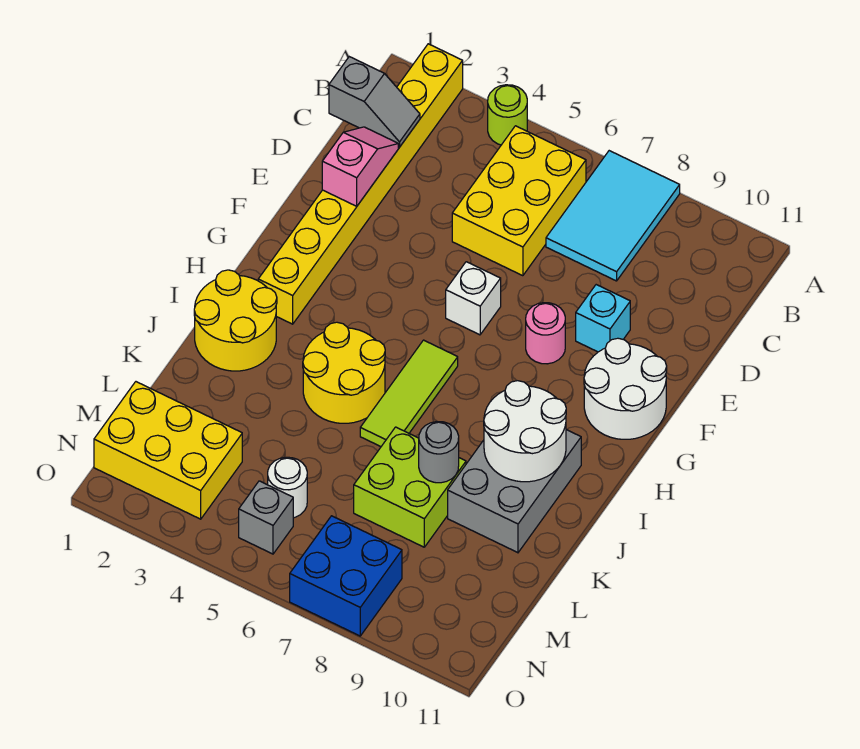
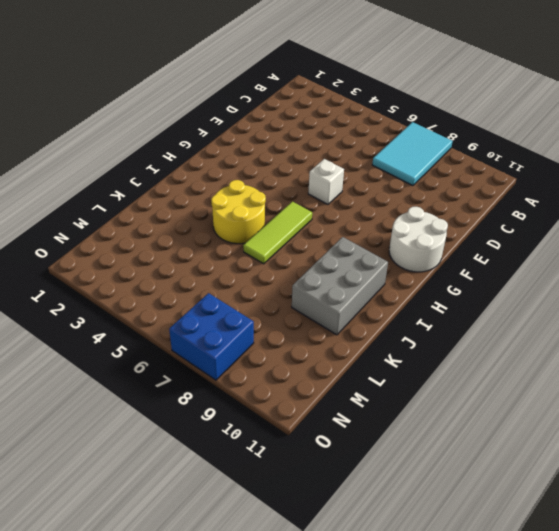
none -> yellow brick A2:H2 level 1
none -> lime round brick A4 level 1
none -> yellow brick B5:D6 level 1

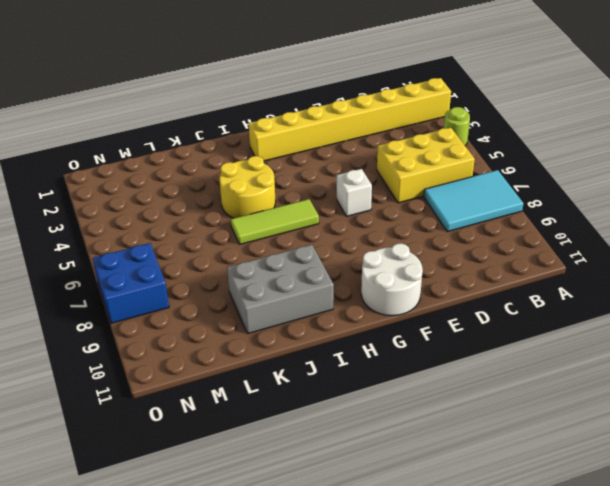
none -> cyan brick E9 level 1
none -> pink round brick F8 level 1
none -> yellow round brick I1:J2 level 1

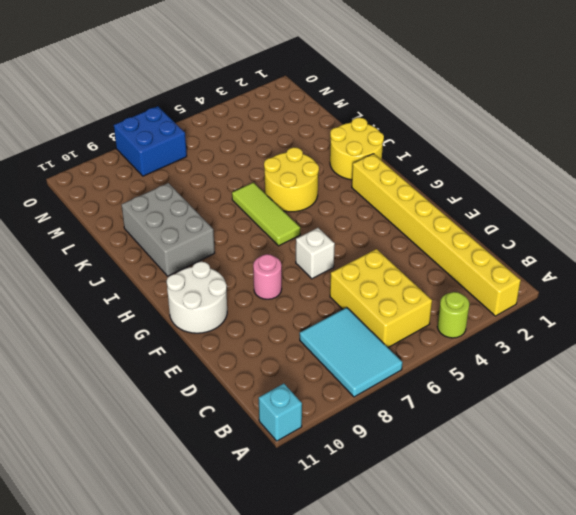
cyan brick A11 level 1 -> cyan brick E9 level 1
none -> lime brick K7:L8 level 1
none -> yellow brick M1:N3 level 1
none -> white round brick M5 level 1

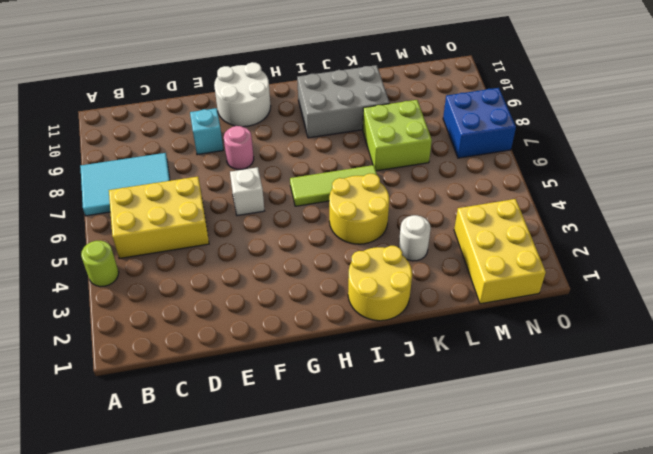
white round brick K3 level 1 -> white round brick M5 level 1
none -> yellow brick A2:H2 level 1
none -> grey brick N5 level 1
none -> grey slope C1:C2 level 2 top 1

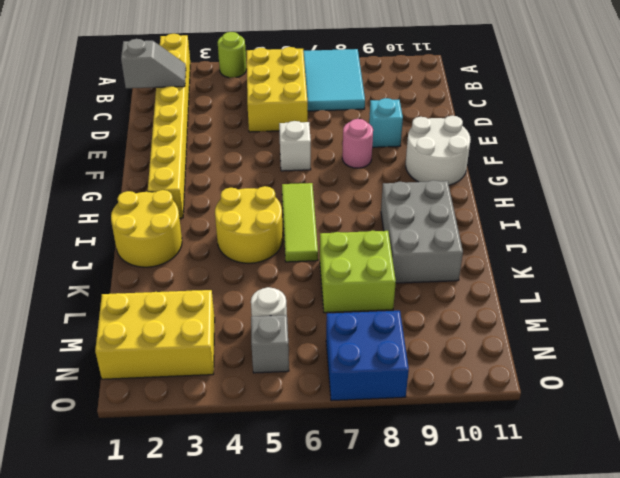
none -> pink slope D2:E2 level 2 top E
none -> white round brick I9:J10 level 2
none -> grey round brick K8 level 2

